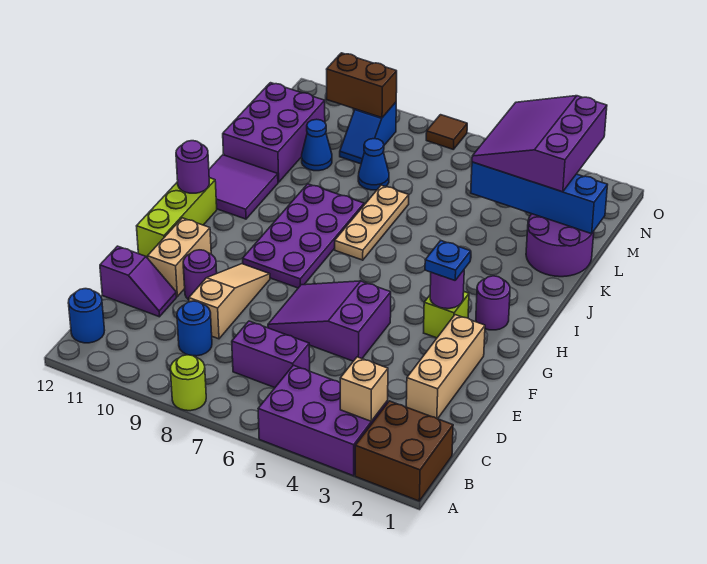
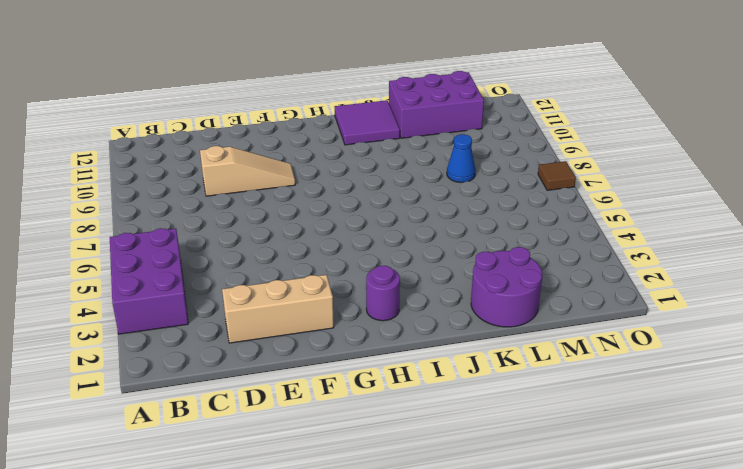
none -> brown brick A1:B2 level 1
none -> lime round brick A8 level 1
none -> blue round brick B12 level 1
none -> purple brick C6:C7 level 1

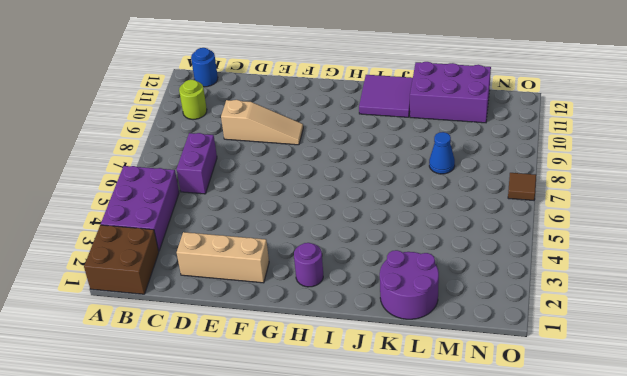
lime round brick B10 level 1 -> lime round brick A8 level 1
none -> blue round brick C9 level 1
none -> purple slope D11:D12 level 1 top 12
none -> purple slope E5:F7 level 1 top 5
none -> purple round brick E10 level 1

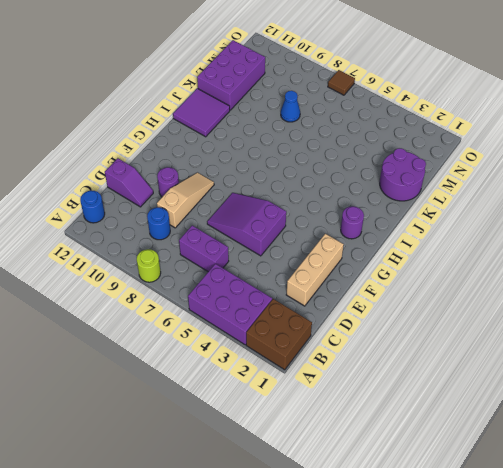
none -> tan brick E11:F11 level 1
none -> lime brick F12:H12 level 1
none -> lime brick G3 level 1
none -> purple plate G8:J9 level 1

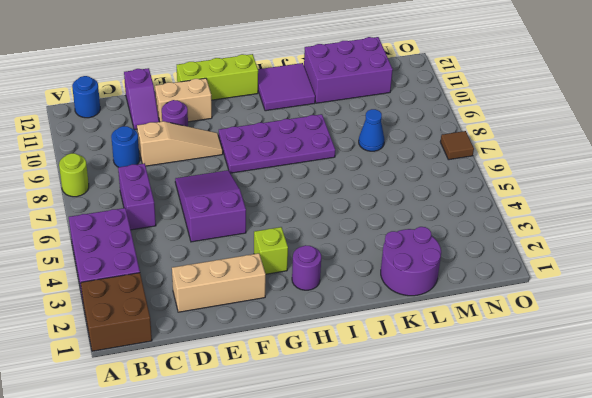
none -> tan plate I7:K7 level 1
none -> blue cone L10 level 1
none -> blue slope M9:N9 level 1 top N
none -> tan brick B3 level 2

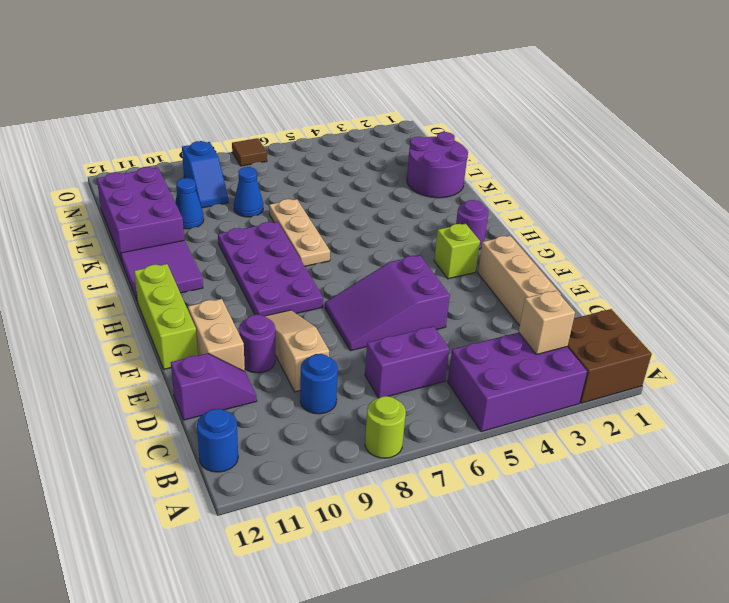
none -> purple round brick G3 level 2
none -> purple round brick H12 level 2
none -> blue brick L1:L4 level 2
none -> brown brick N9:N10 level 2

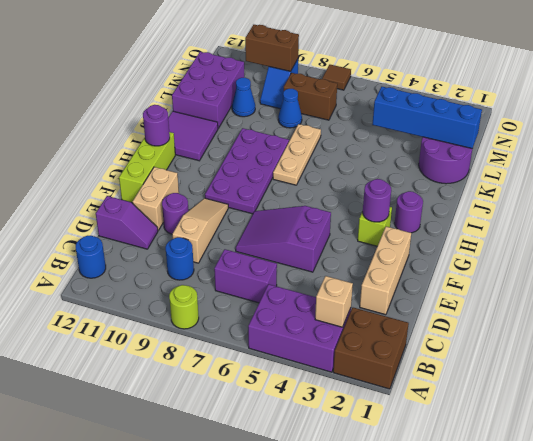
brown brick M7:M8 level 1 -> none
none -> blue plate G3 level 3
none -> purple slope L2:N4 level 3 top 2

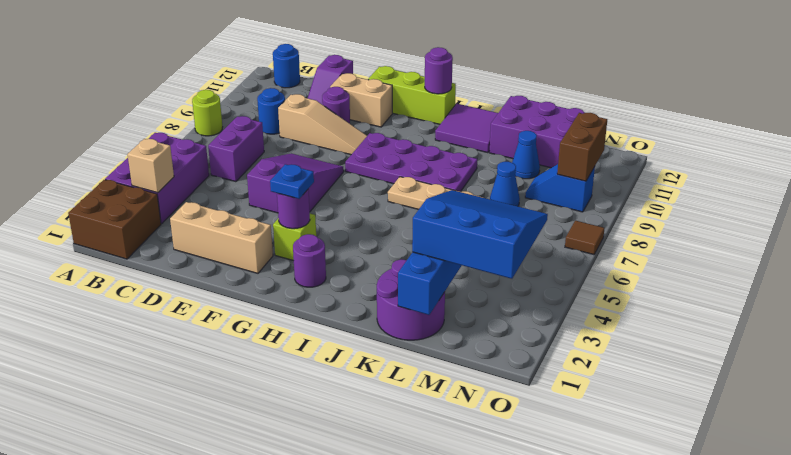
blue slope L2:N4 level 3 top 2 -> purple slope L2:N4 level 3 top 2

